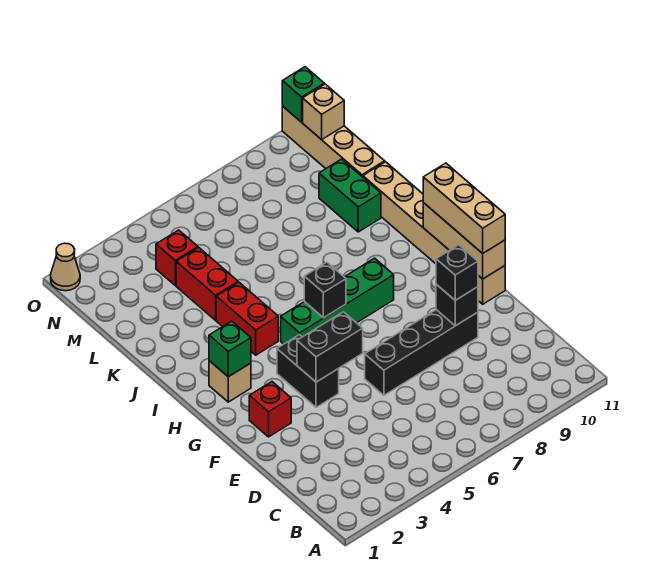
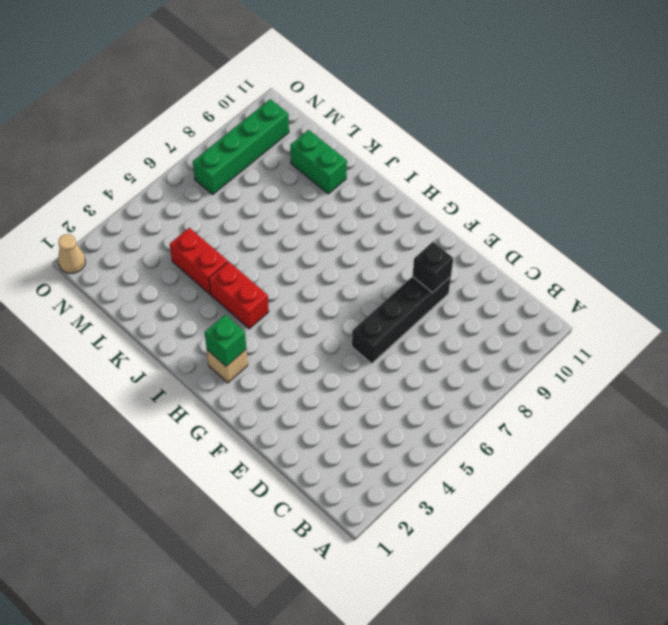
green brick N7:N10 level 1 -> green brick H5:H8 level 1
none -> red brick F2 level 1
none -> black brick F4:G4 level 1
none -> tan brick F11:K11 level 1

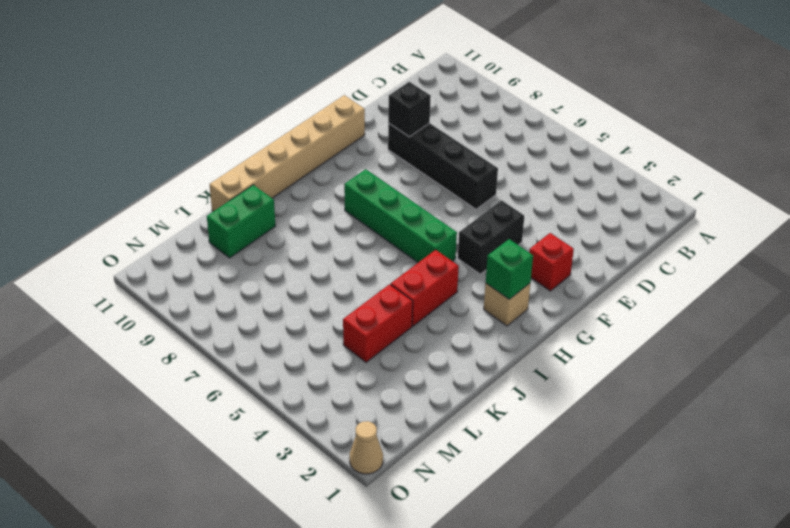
none -> tan brick L11:O11 level 1
none -> red brick M4 level 1
none -> black brick F4:F5 level 2

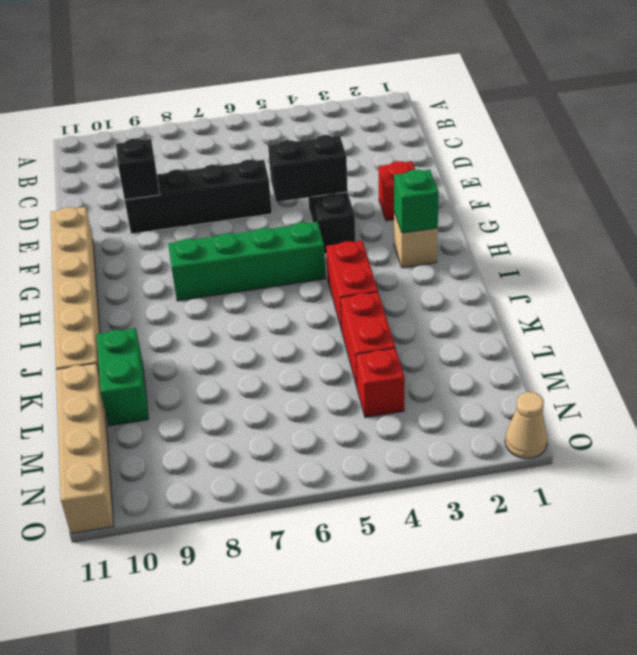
none -> tan brick F11:H11 level 2
none -> black brick H6 level 2
none -> tan brick N11 level 2

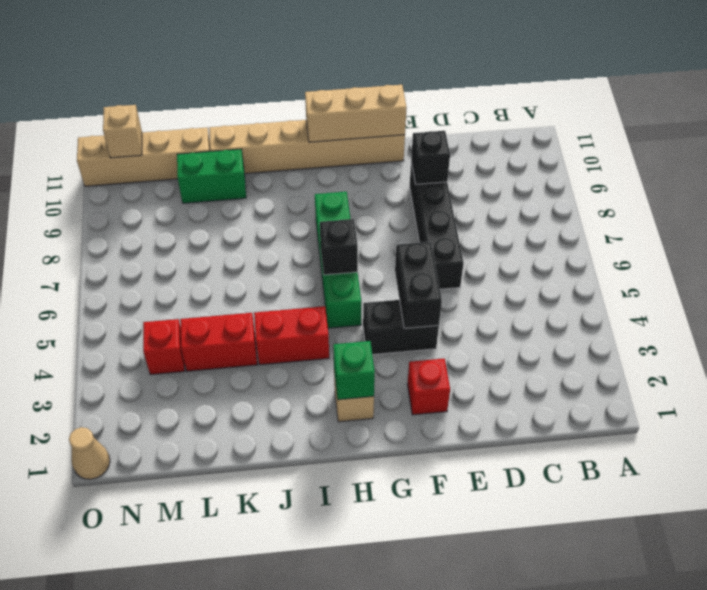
none -> green brick O11 level 2
none -> black brick E9 level 3
none -> tan brick F11:H11 level 3

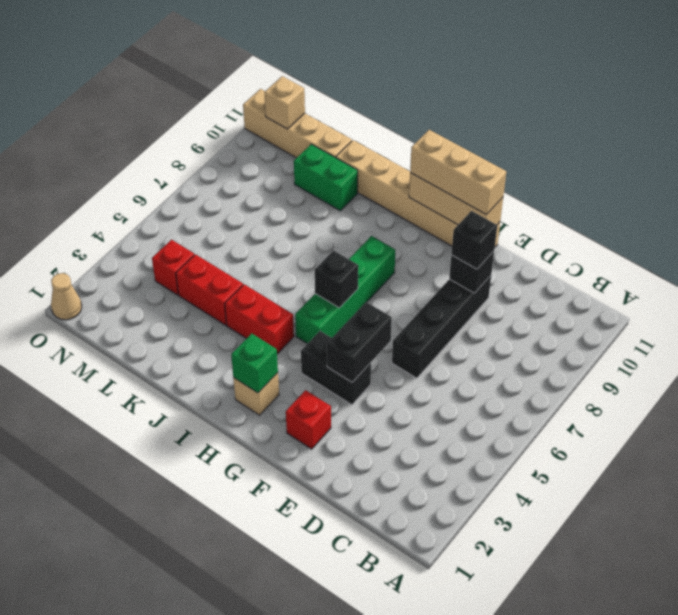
none -> green brick O11 level 2

